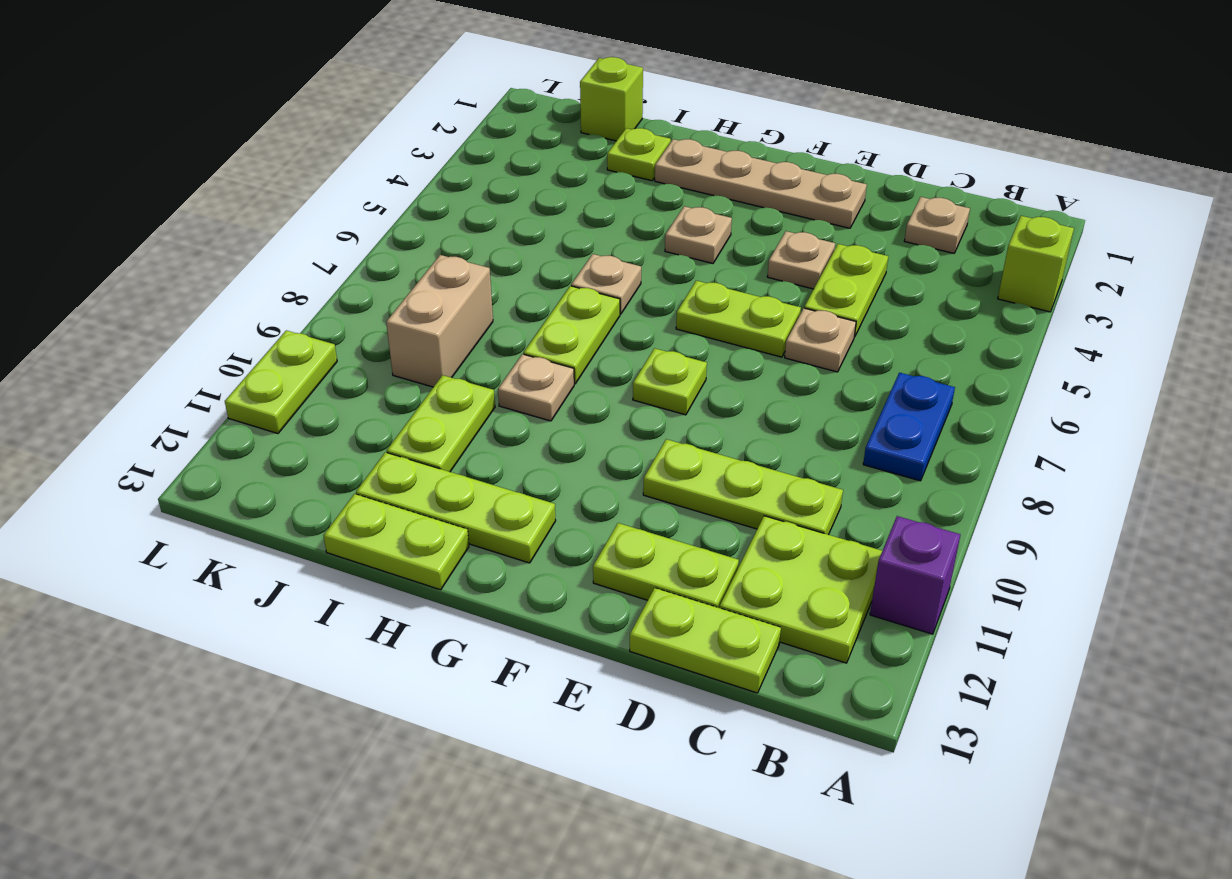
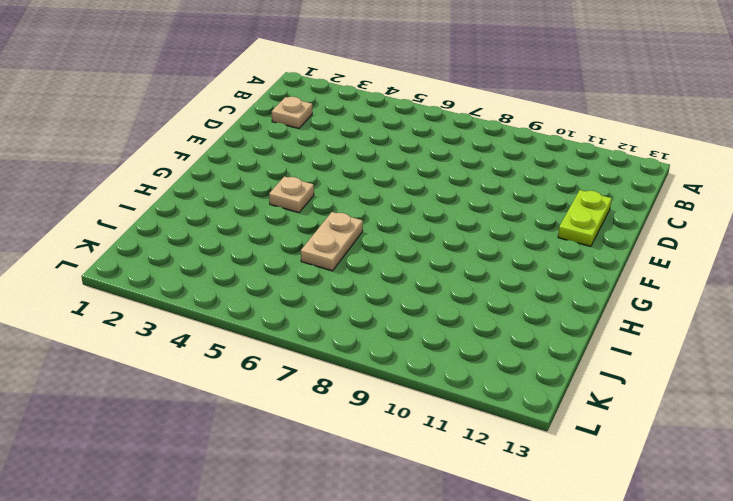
tan plate H6:I6 level 1 -> tan plate H6 level 1
none -> lime brick A3 level 1
none -> purple brick A11 level 1
none -> blue plate B7:B8 level 1

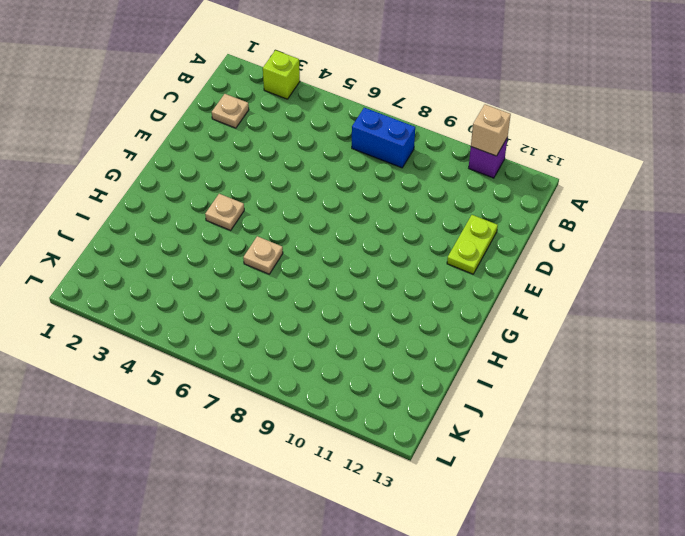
tan brick A11 level 2 -> none
blue brick B7:B8 level 1 -> blue plate B7:B8 level 1
none -> lime plate B11:C12 level 1
none -> lime plate C10:E10 level 1
none -> lime plate C13:D13 level 1

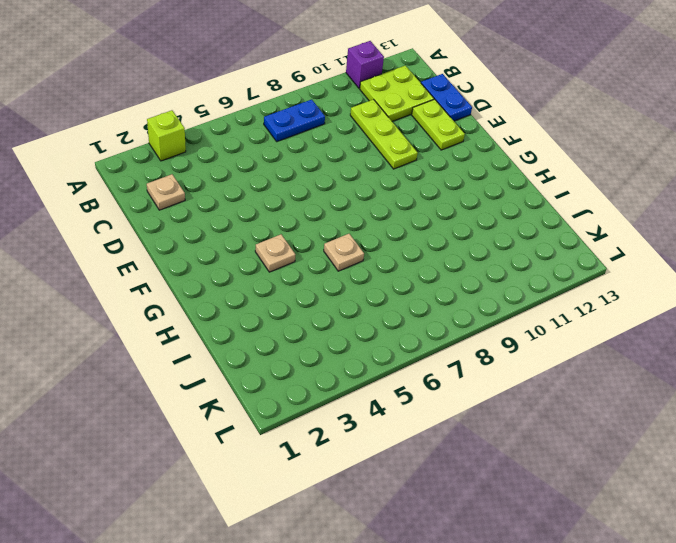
blue plate C13:D13 level 1 -> lime plate C13:D13 level 1
none -> lime plate D4:D5 level 1
none -> tan plate D6 level 1
none -> tan plate E2:H2 level 1

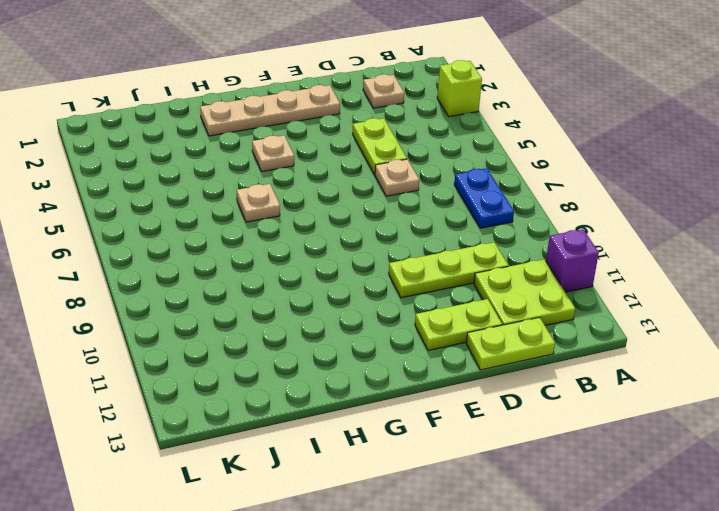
none -> tan plate E4 level 1
none -> lime plate E6:F6 level 1
none -> lime plate F8 level 1

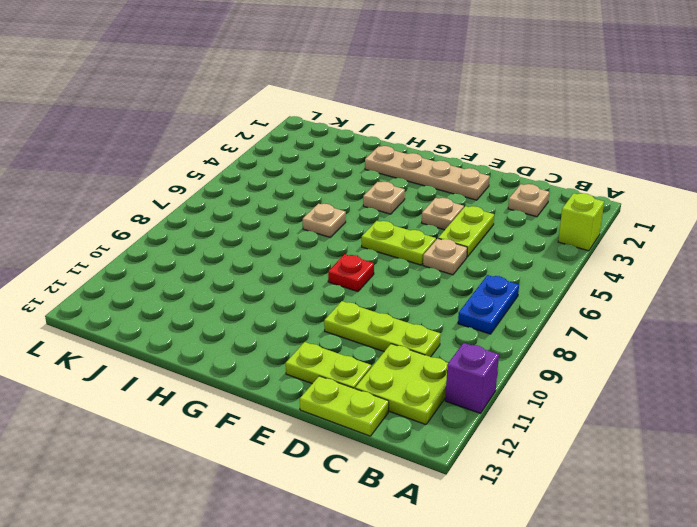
red plate F8 level 1 -> lime plate F8 level 1
none -> lime plate G12:I12 level 1
none -> lime plate H7:H8 level 1
none -> tan plate H9 level 1

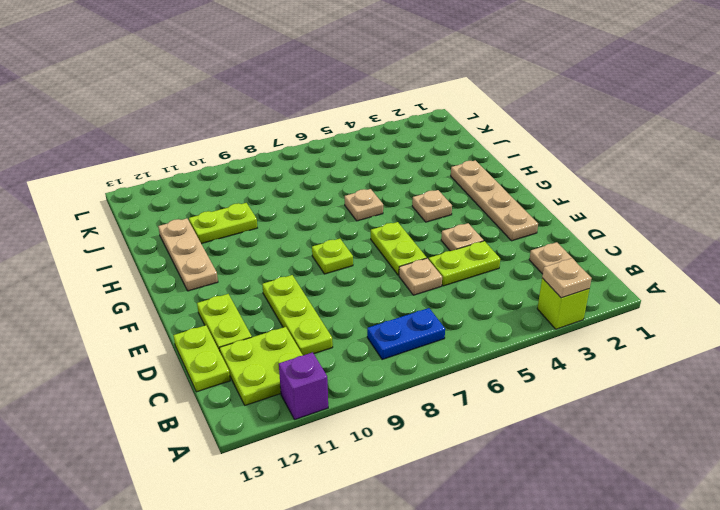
tan plate A3 level 2 -> tan plate H9 level 1
tan plate G12:I12 level 1 -> lime plate G12:I12 level 1
none -> lime plate H7:H8 level 1
none -> lime plate H13:I13 level 1
none -> lime plate I2 level 1

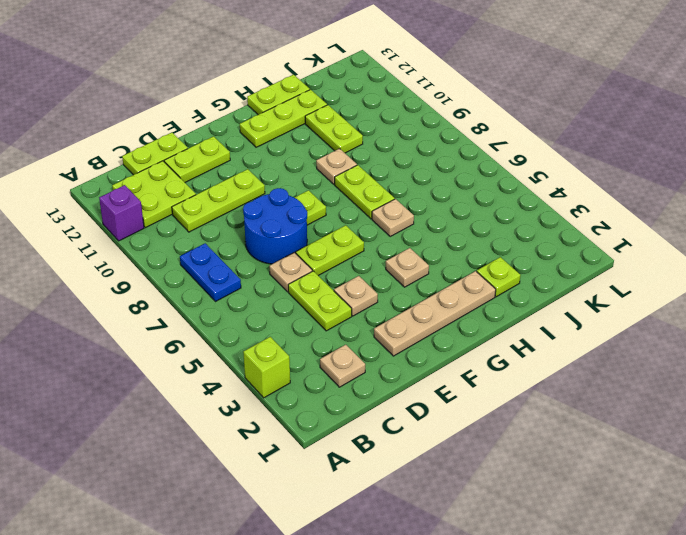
blue round brick D7:E8 level 1 -> none
none -> lime brick J1 level 1
none -> tan brick J8:J9 level 1
none -> lime plate L10:L11 level 1

